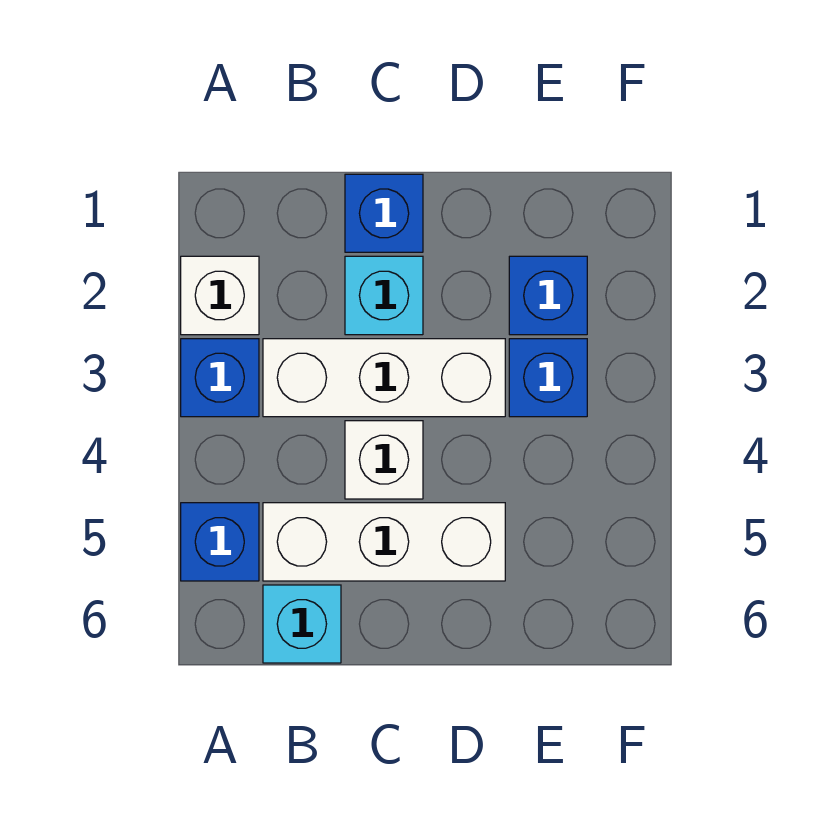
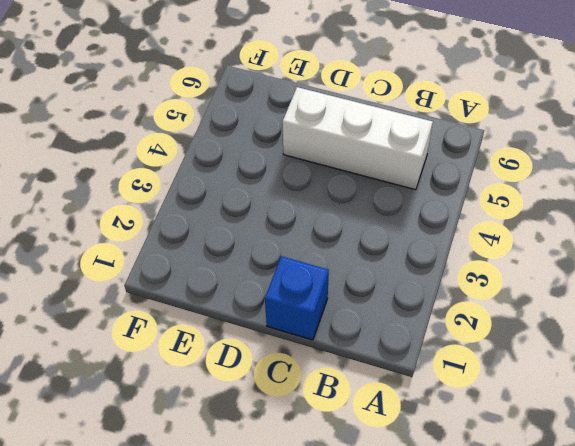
none -> white brick A2 level 1
none -> blue brick A3 level 1

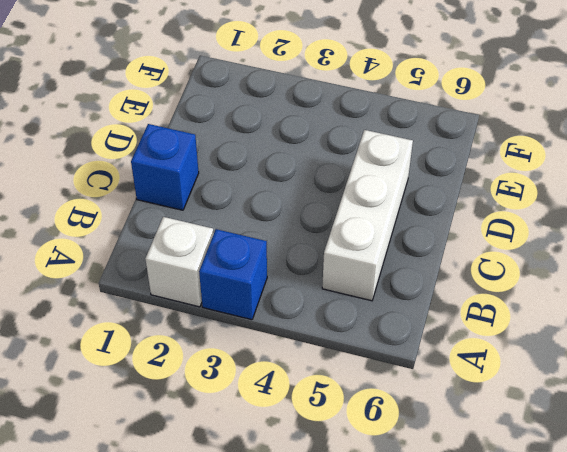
none -> blue brick A5 level 1
none -> white brick B3:D3 level 1

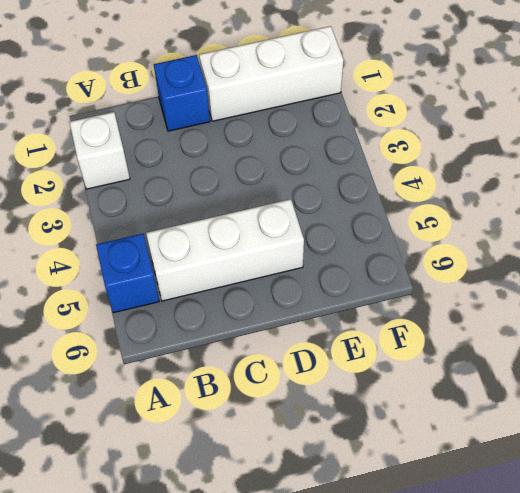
white brick D1:F1 level 1 -> white brick B3:D3 level 1
none -> blue brick A3 level 1
none -> cyan brick B6 level 1

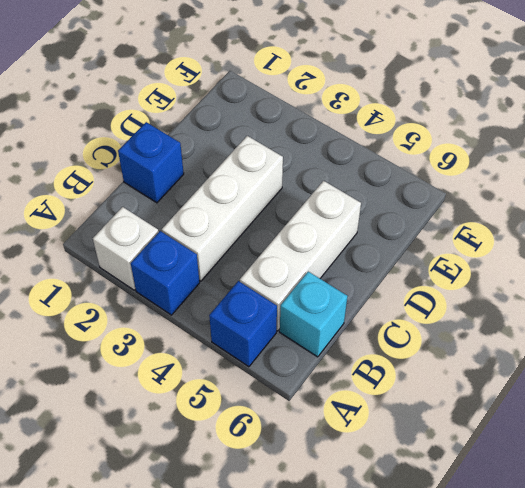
none -> cyan brick C2 level 1
none -> white brick C4 level 1

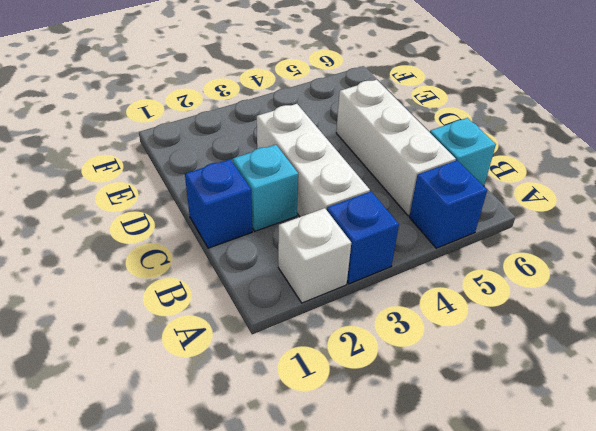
none -> white brick C4 level 1
none -> blue brick E2 level 1

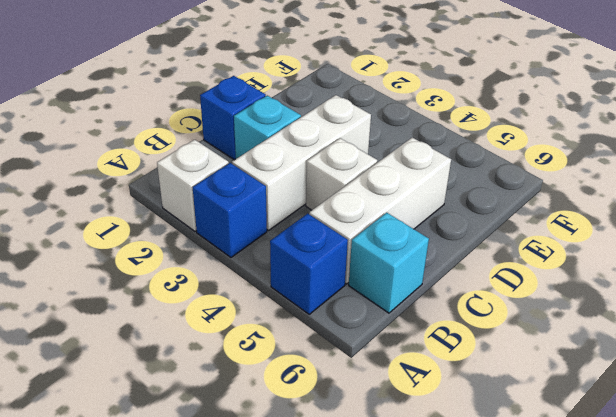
none -> blue brick E2 level 1
none -> blue brick E3 level 1

